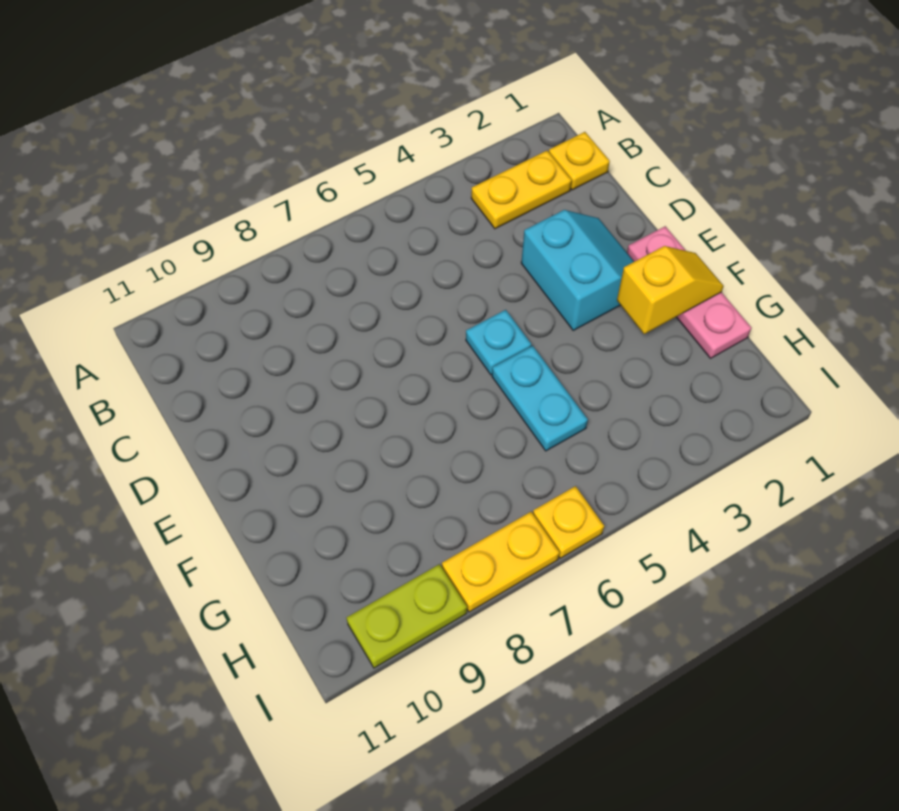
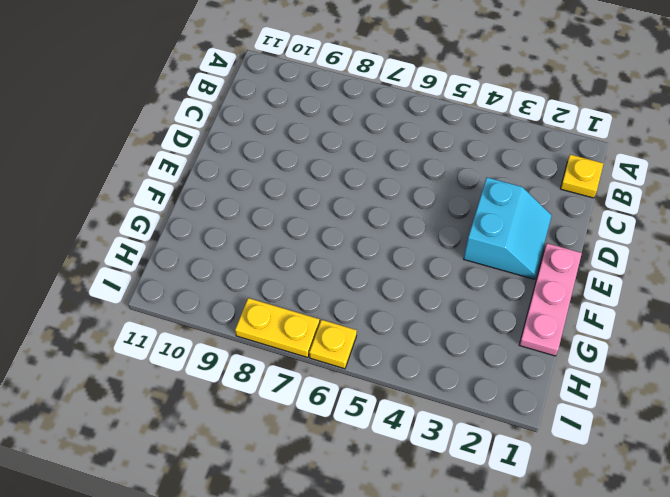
none -> yellow plate B2:B3 level 1
none -> cyan plate E5 level 1

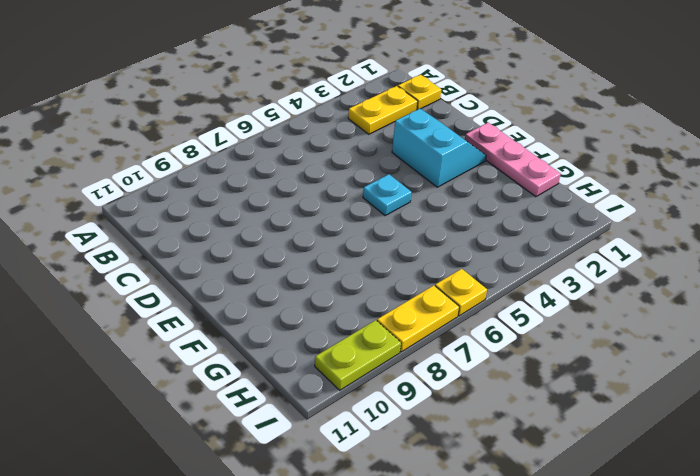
none -> cyan plate F5:G5 level 1
none -> yellow slope F1:F2 level 2 top 2

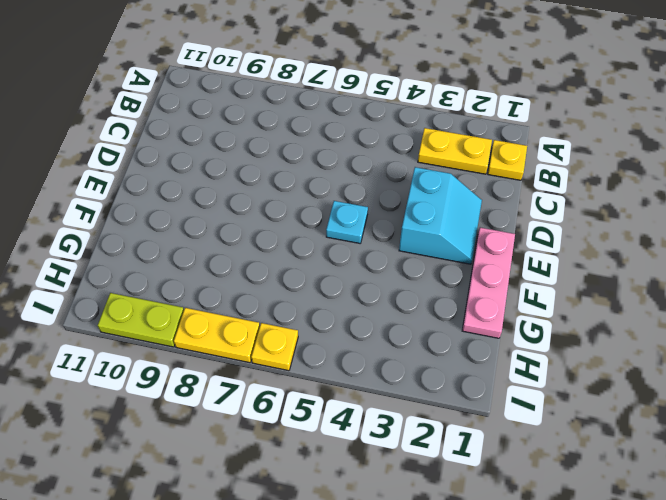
none -> cyan plate F5:G5 level 1
none -> yellow slope F1:F2 level 2 top 2

